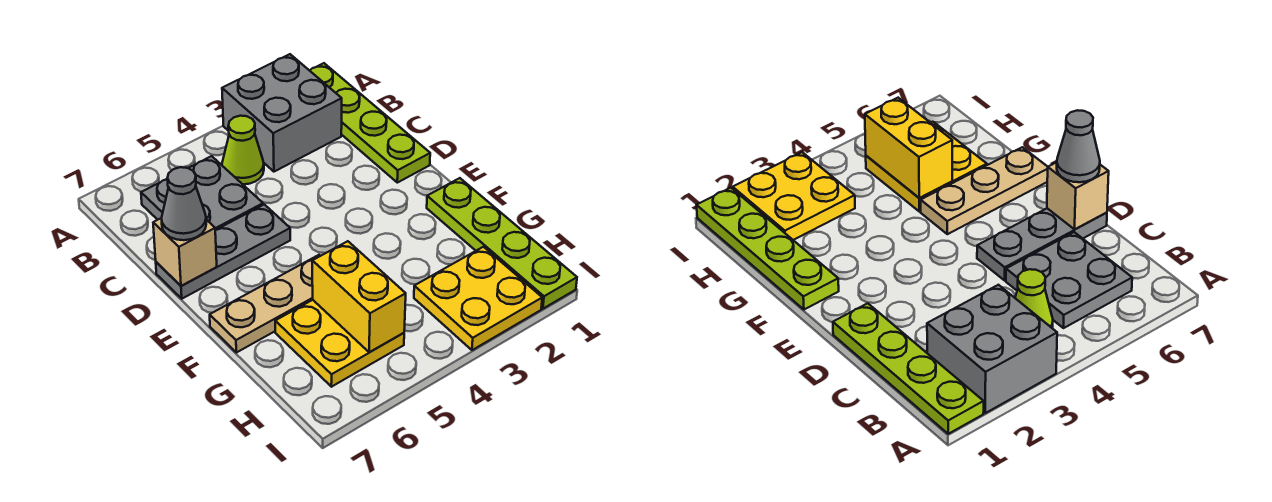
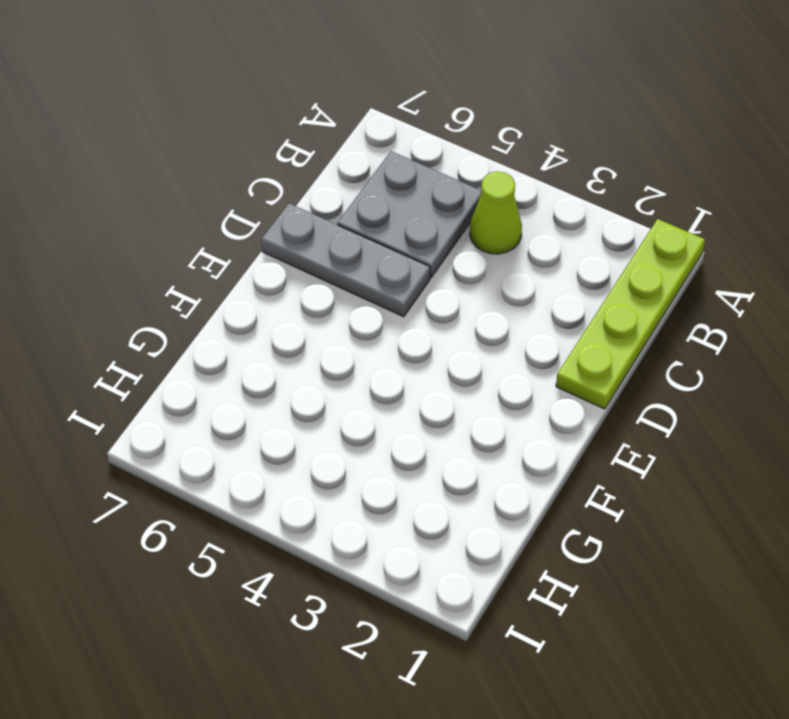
none -> grey brick A2:B3 level 1
none -> lime plate F1:I1 level 1
none -> tan plate F5:F7 level 1

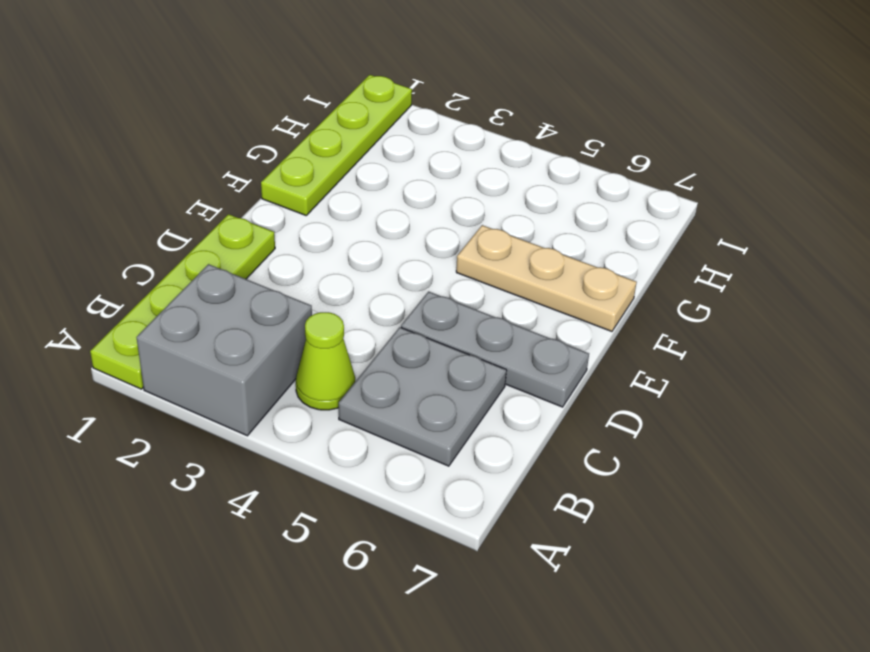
none -> yellow plate G5:H6 level 1
none -> yellow plate H2:I3 level 1
none -> tan brick D7 level 2

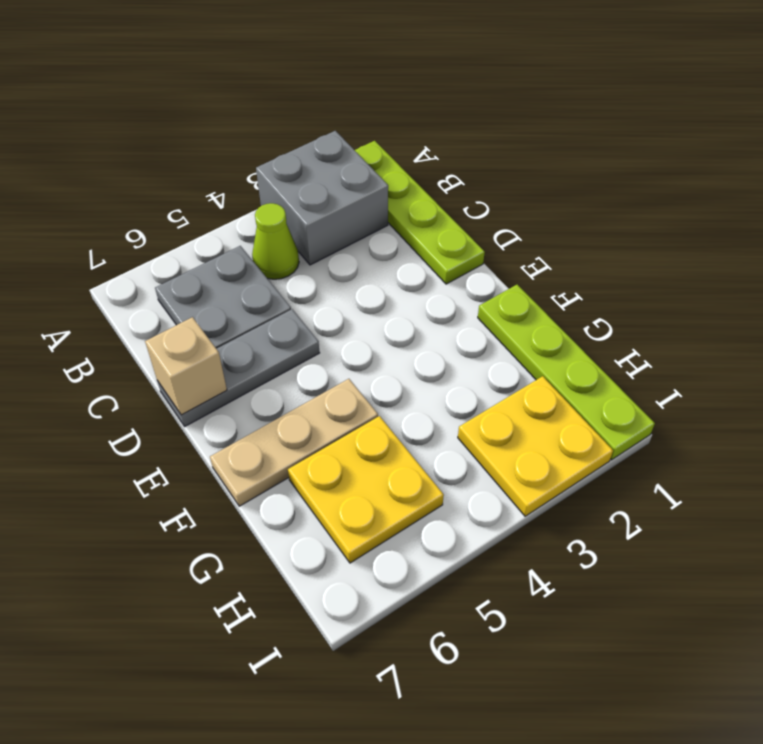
none -> yellow brick G5:H5 level 2
none -> grey cone D7 level 3

